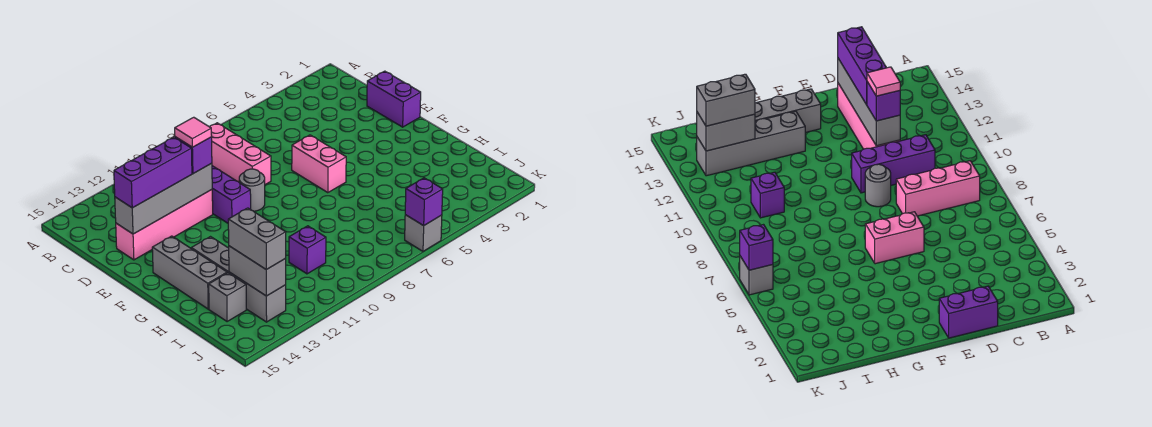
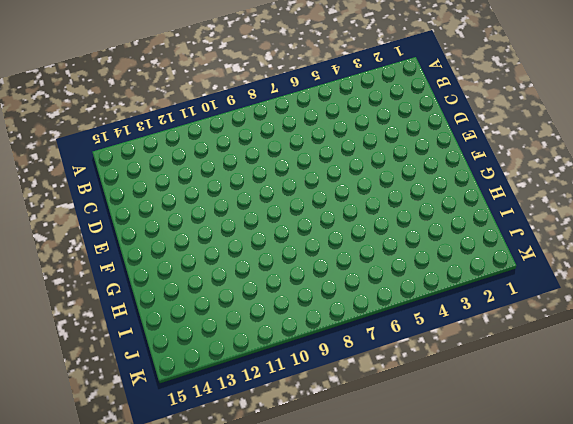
none -> pink brick B8:D8 level 1
none -> purple brick C10:E10 level 1
none -> purple brick D1:E1 level 1

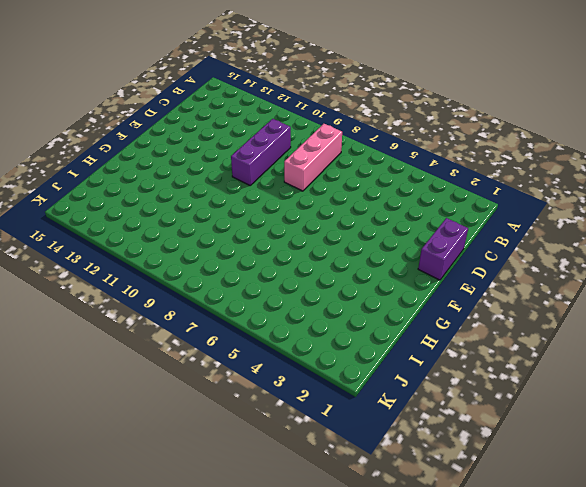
none -> pink brick D11:D14 level 1
none -> pink brick E6:F6 level 1
none -> grey round brick E9 level 1

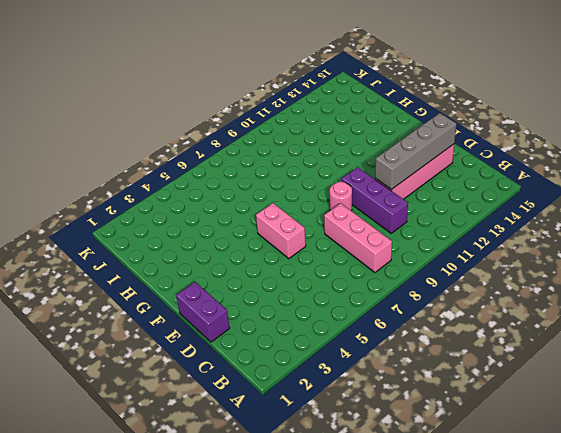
pink round brick E9 level 1 -> grey round brick E9 level 1
none -> grey brick F14:H14 level 1
none -> grey brick G13:J13 level 1
none -> purple brick I10 level 1

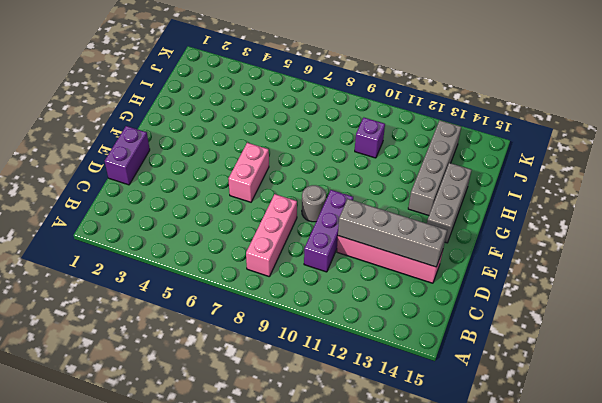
none -> grey brick I14 level 1
none -> grey brick K6 level 1
none -> grey brick I13:J13 level 2

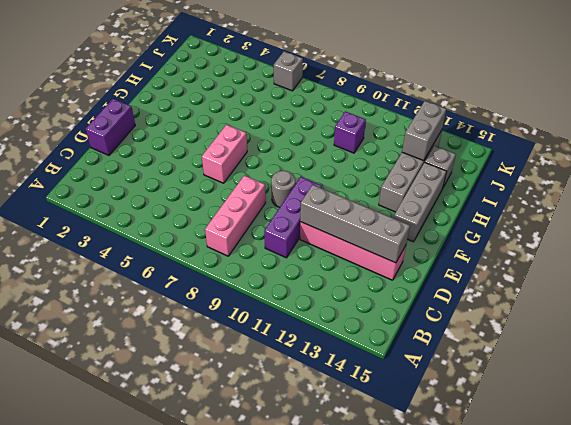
none -> purple brick K6 level 2
none -> purple brick D11 level 3
none -> purple brick D12:D14 level 3

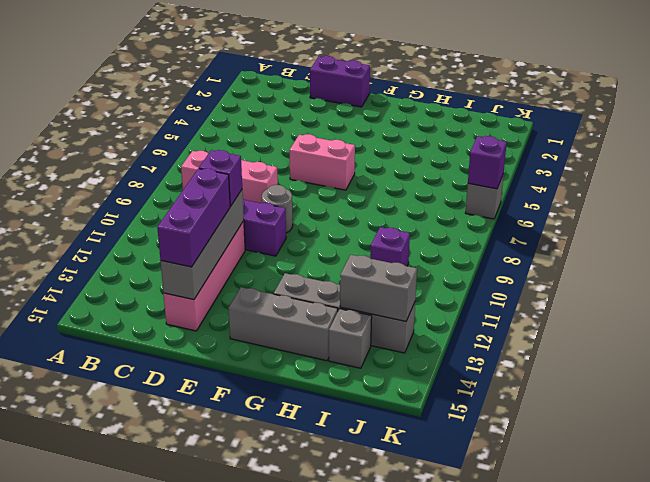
none -> grey brick I13:J13 level 3
none -> pink tile D11 level 4

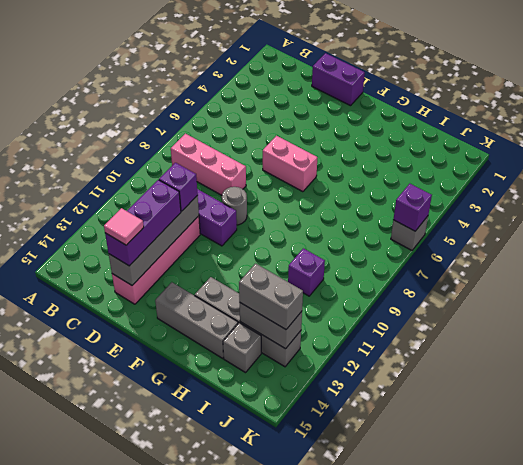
pink tile D14 level 4 -> pink tile D11 level 4

